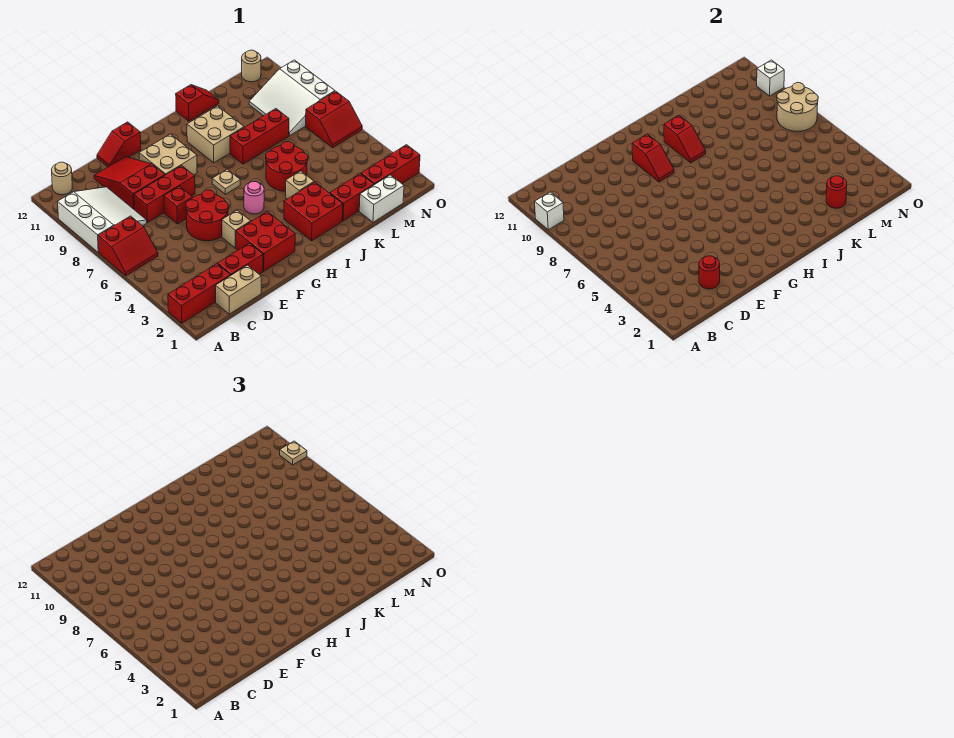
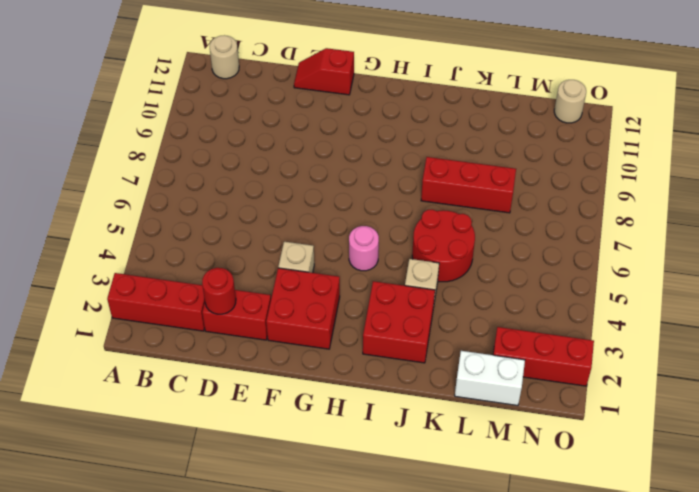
none -> red slope A6:B7 level 1 top 7
none -> white slope A8:C10 level 1 top A
none -> tan brick C1:D1 level 1
none -> red brick D8:F8 level 1

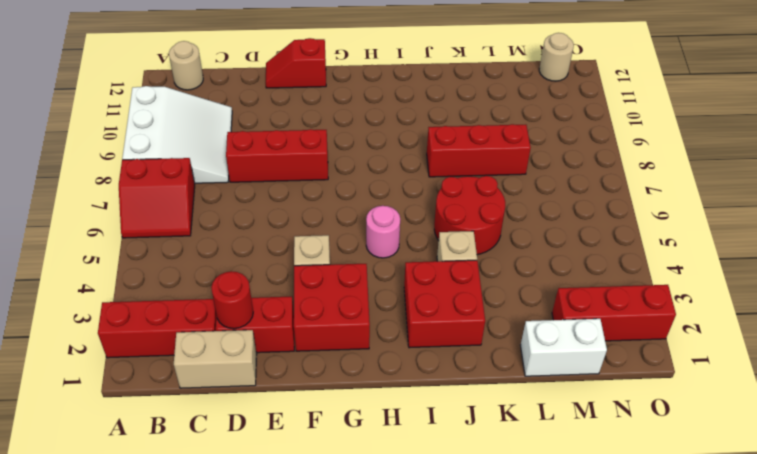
none -> red slope D9:E11 level 1 top 9
none -> red round brick E5:F6 level 1
none -> red brick E7 level 1
none -> tan brick F9:G10 level 1

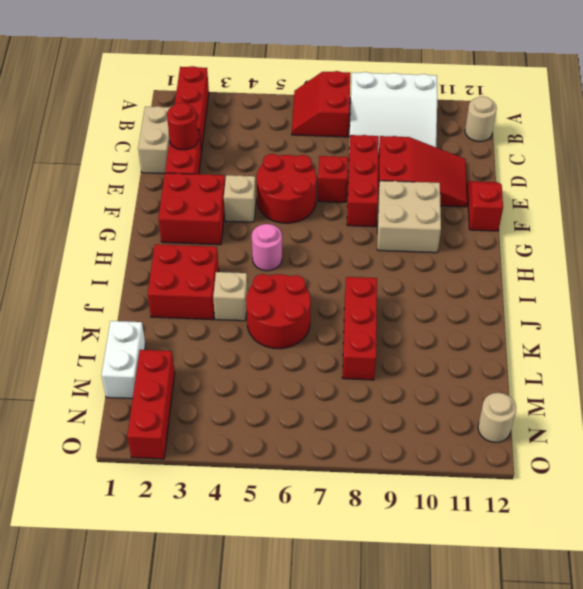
none -> tan plate H7 level 1
none -> tan brick I9:J10 level 1
none -> red slope J12:K12 level 1 top J
none -> red brick K2:L2 level 1

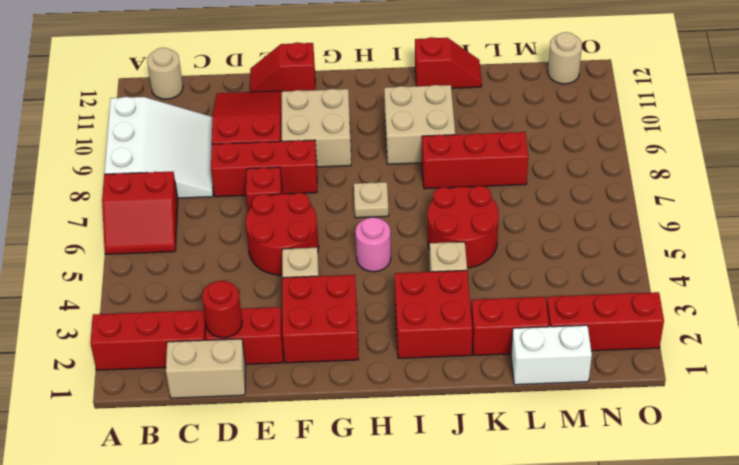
none -> white slope M8:O10 level 1 top O
none -> red slope N6:O7 level 1 top 7
none -> white brick A10 level 2
none -> red slope G9:G10 level 2 top 10

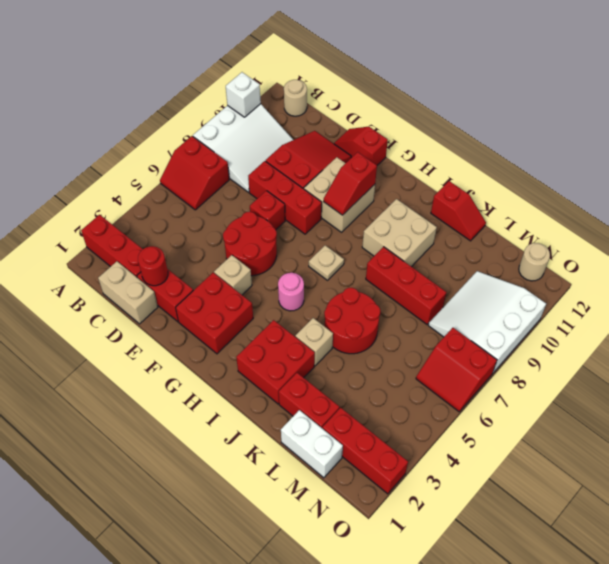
none -> red slope I9:I10 level 2 top 10
none -> red round brick L2 level 2
none -> tan round brick N7:O8 level 2
none -> white brick O10 level 2

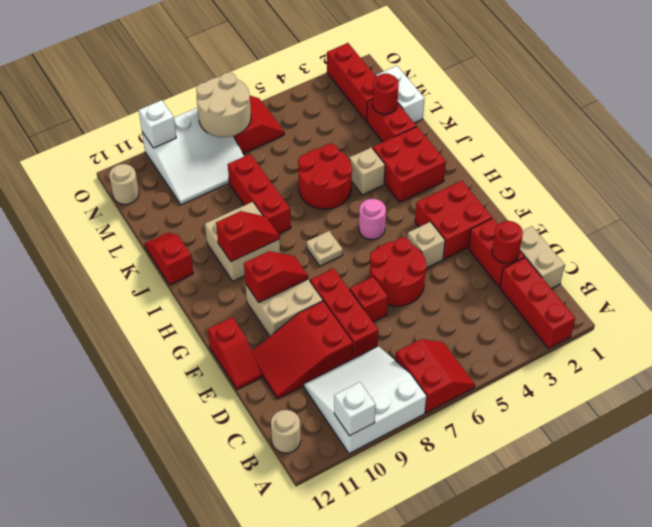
none -> tan plate O10 level 3

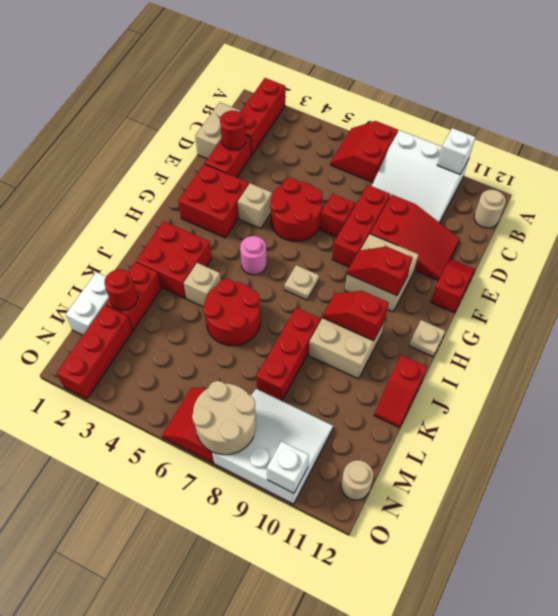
tan plate H12 level 1 -> tan plate O10 level 3

